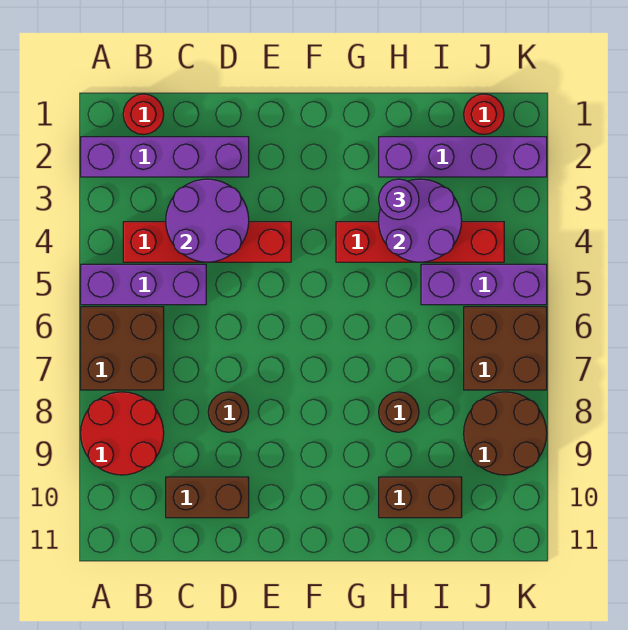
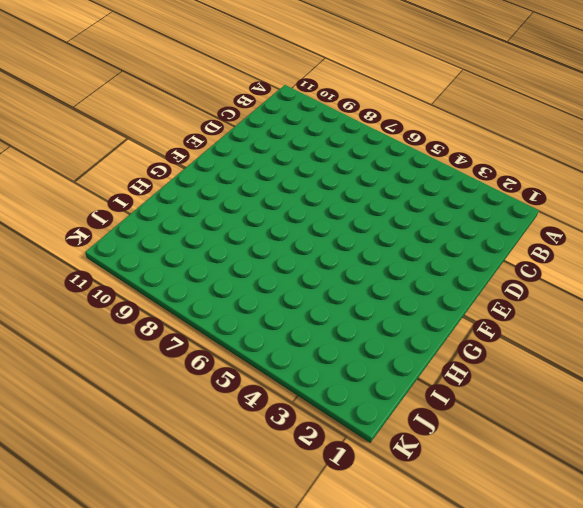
none -> purple brick A2:D2 level 1
none -> purple brick A5:C5 level 1
none -> brown brick A6:B7 level 1

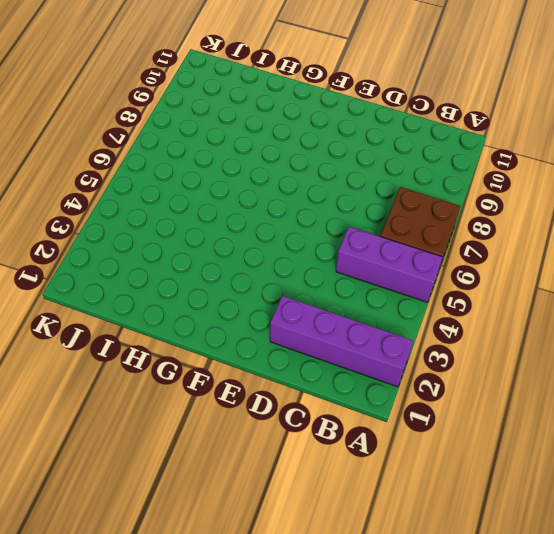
none -> red round brick A8:B9 level 1
none -> red round brick B1 level 1
none -> red brick B4:E4 level 1

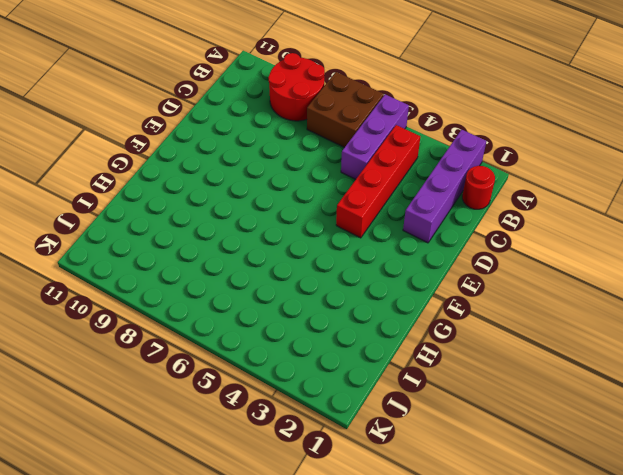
none -> brown brick C10:D10 level 1
none -> brown round brick D8 level 1
none -> red brick G4:J4 level 1

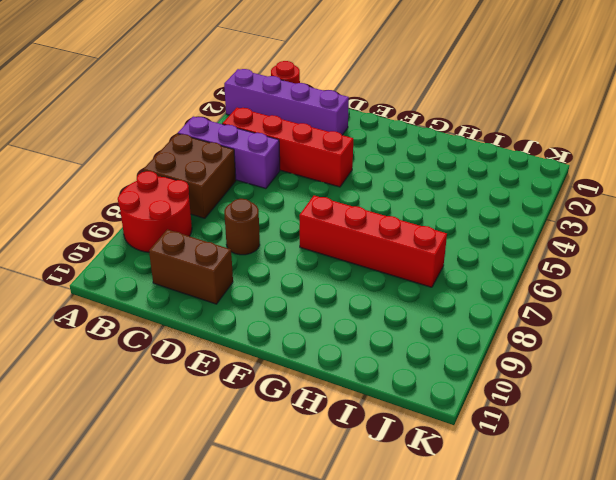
red brick F7:I7 level 1 -> red brick G4:J4 level 1
none -> purple brick H2:K2 level 1
none -> brown round brick H8 level 1
none -> brown brick H10:I10 level 1

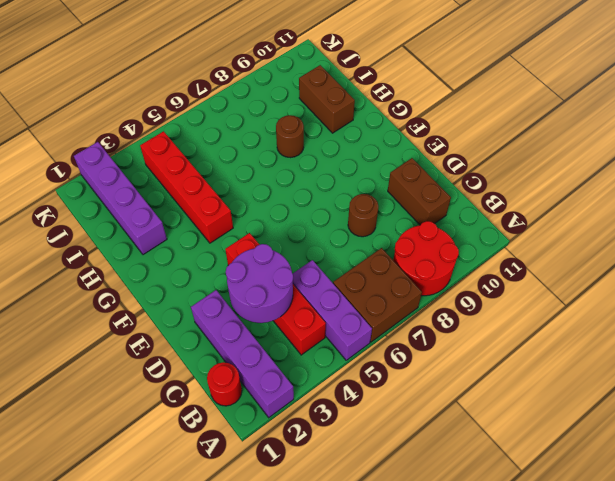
none -> purple brick I5:K5 level 1
none -> red round brick J1 level 1
none -> brown brick J6:K7 level 1

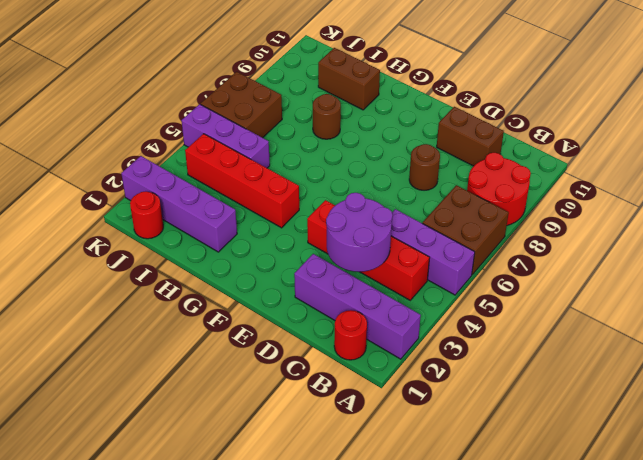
none -> brown round brick J8:K9 level 1
none -> purple round brick H3:I4 level 2
none -> purple round brick H3 level 3

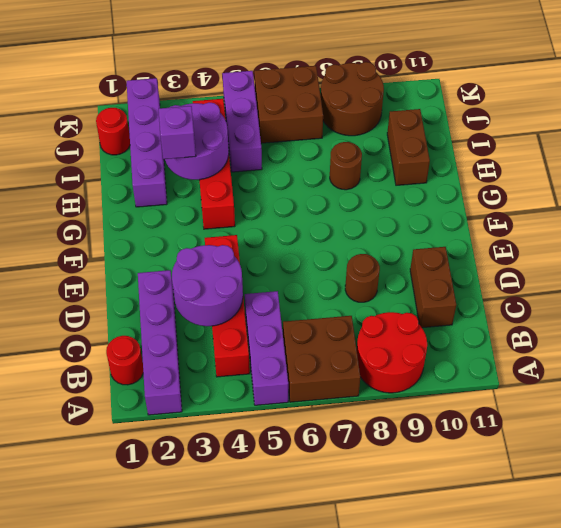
purple brick H3 level 3 -> purple round brick H3 level 3

